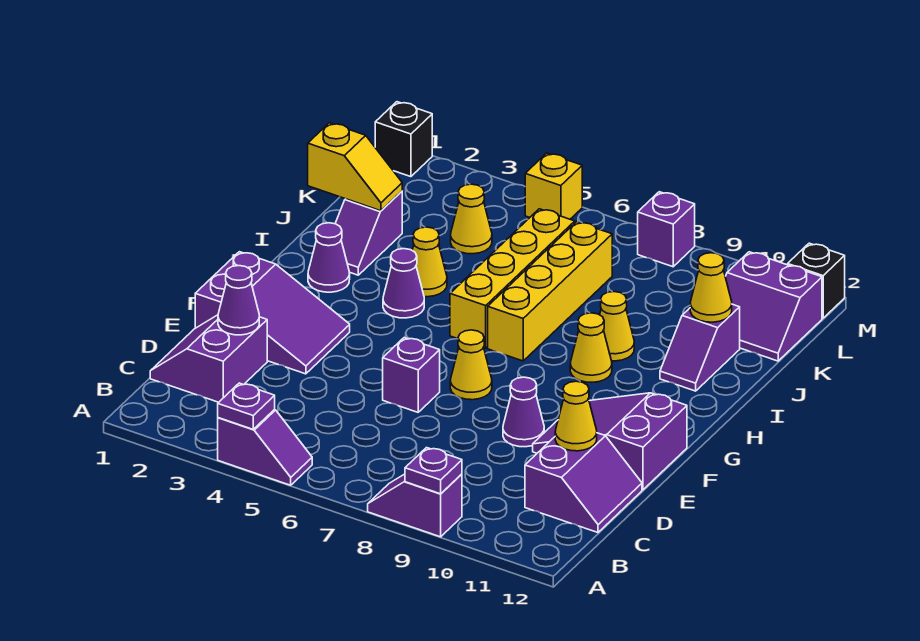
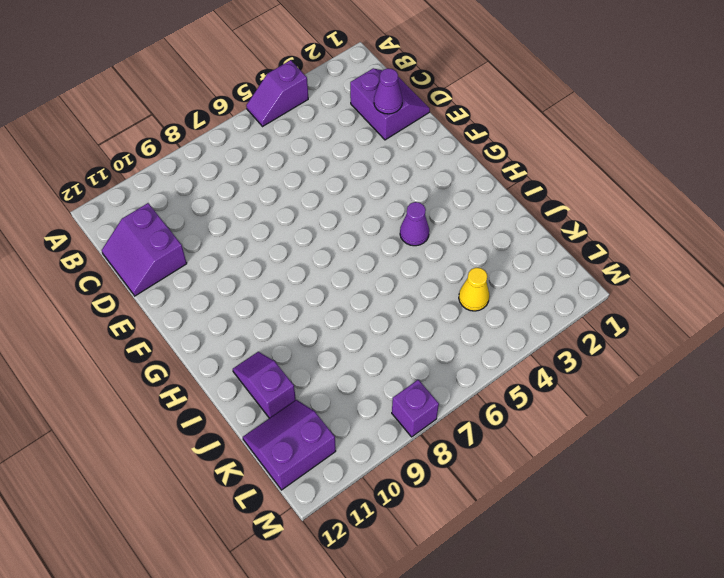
none -> purple slope A8:A9 level 1 top 9
none -> purple slope E1:F3 level 1 top 1
none -> purple brick E6 level 1
none -> purple cone E9 level 1

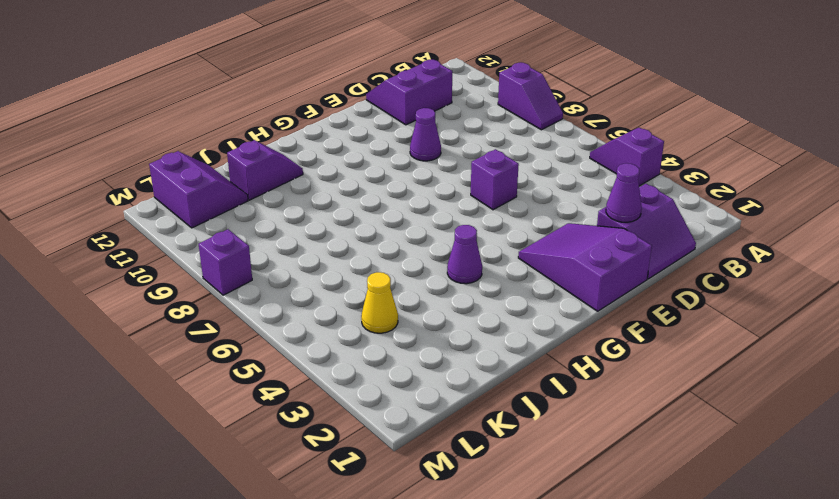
none -> purple slope E10:F12 level 1 top 12
none -> yellow cone F7 level 1
none -> purple cone H2 level 1
none -> yellow brick H6:K6 level 1

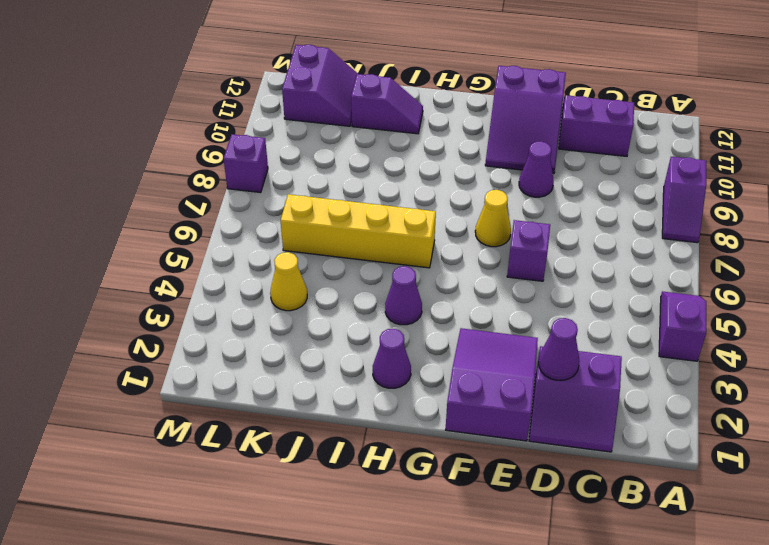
none -> yellow brick H7:K7 level 1
none -> yellow cone H9 level 1
none -> purple slope I2:J2 level 1 top J
none -> yellow cone I4 level 1

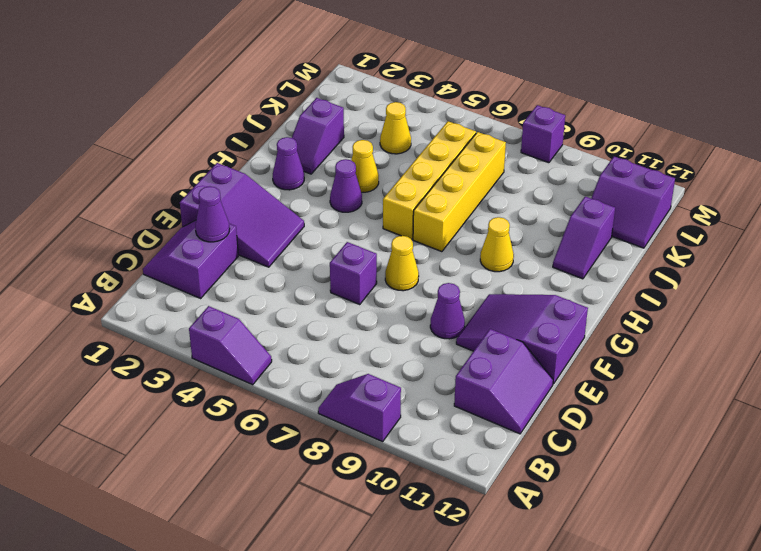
none -> yellow cone I9 level 1
none -> black brick M1 level 1
none -> yellow brick M5 level 1
none -> black brick M12 level 1

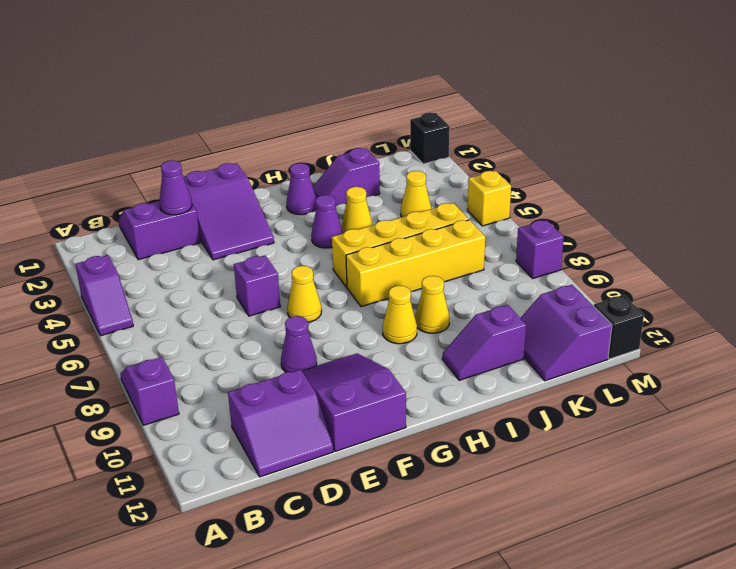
none -> purple plate A4 level 2
none -> purple plate A9 level 2
none -> yellow cone D11 level 2
none -> yellow slope J1:J2 level 2 top 1

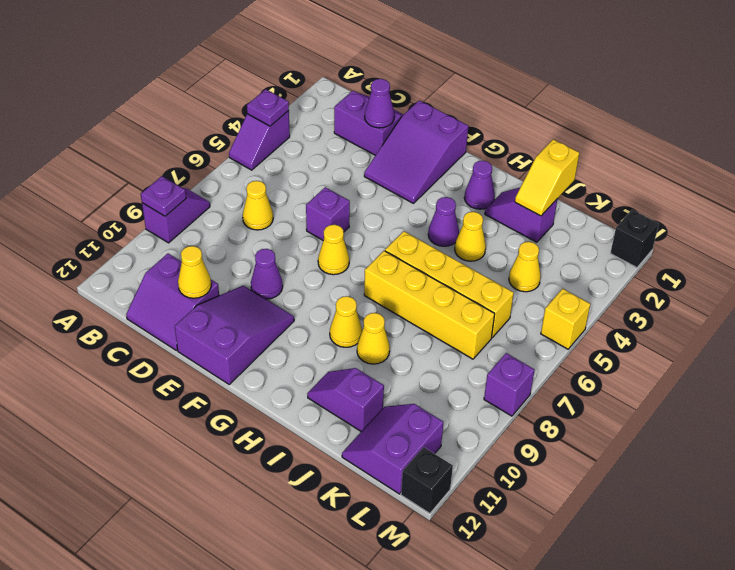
yellow cone C7 level 1 -> yellow cone J11 level 2

